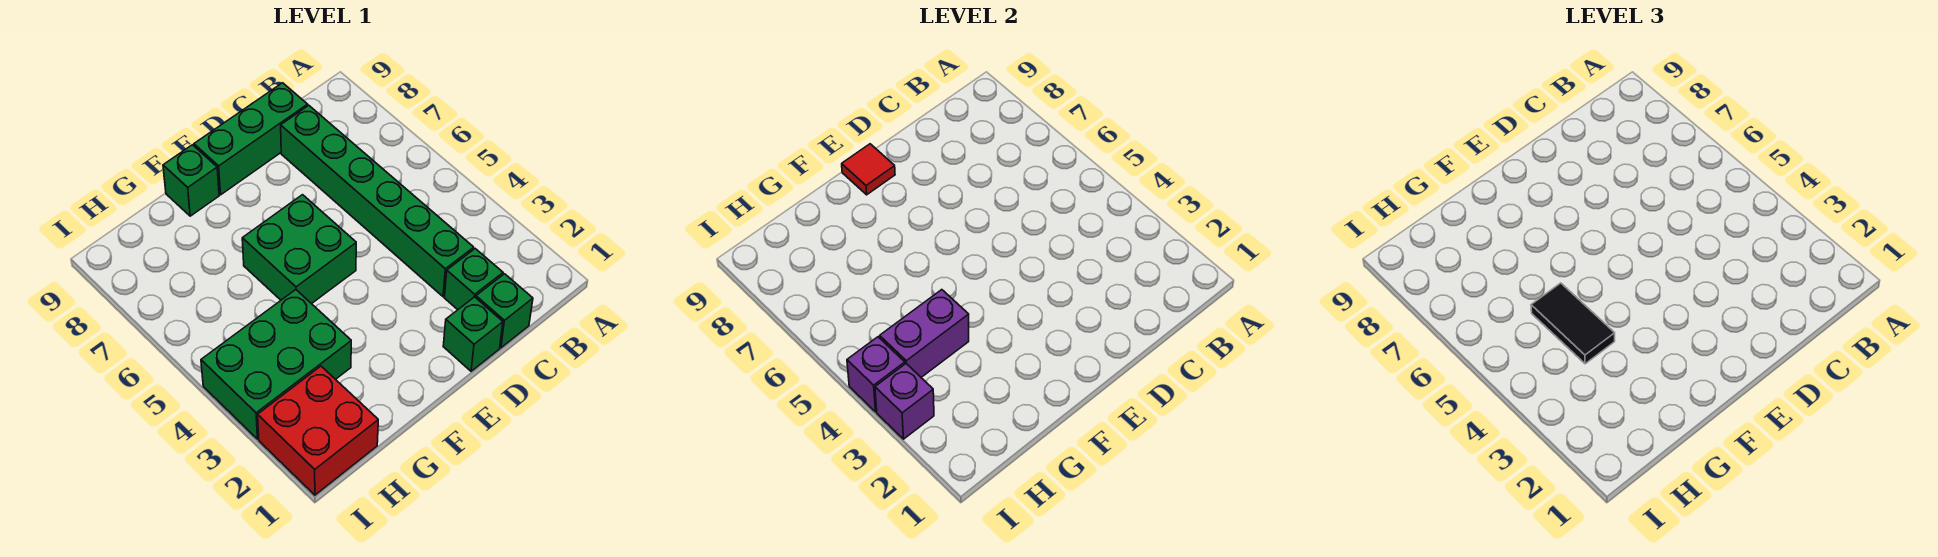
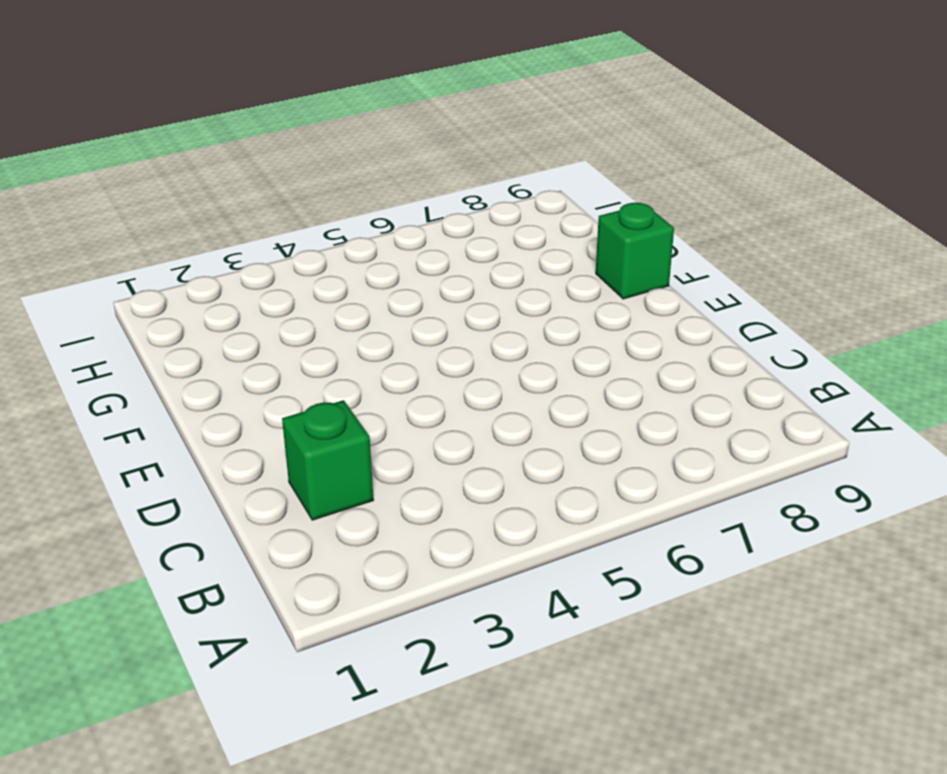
none -> green brick C1 level 1
none -> green brick C3:C8 level 1
none -> green brick C9:E9 level 1

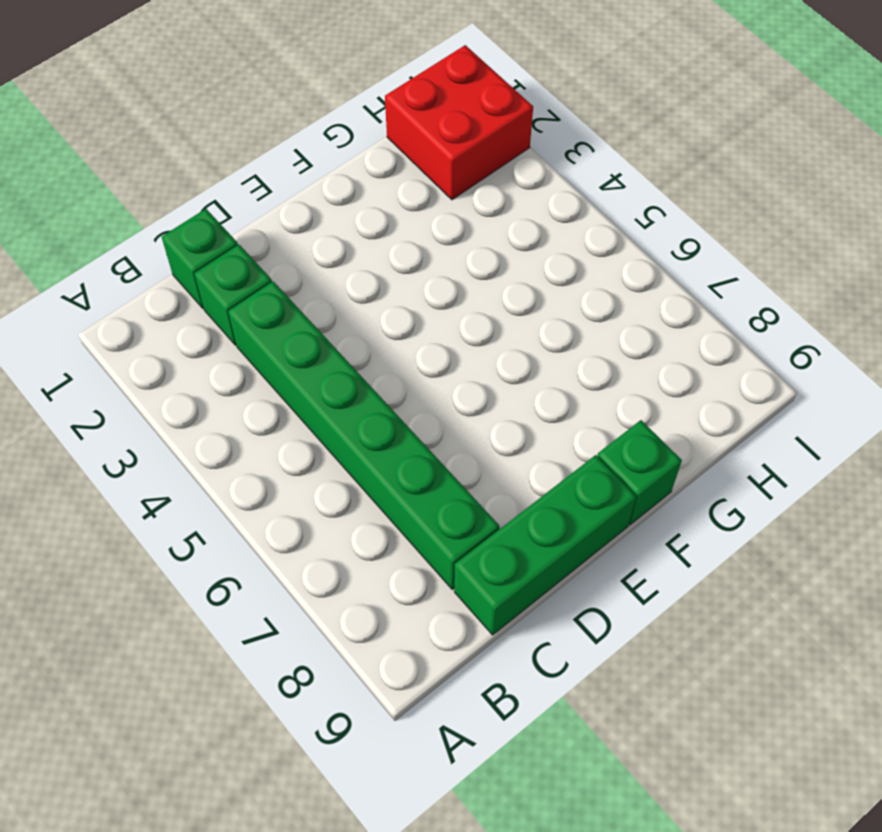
none -> green brick D1 level 1
none -> green brick E5:F6 level 1
none -> green brick G3:I4 level 1

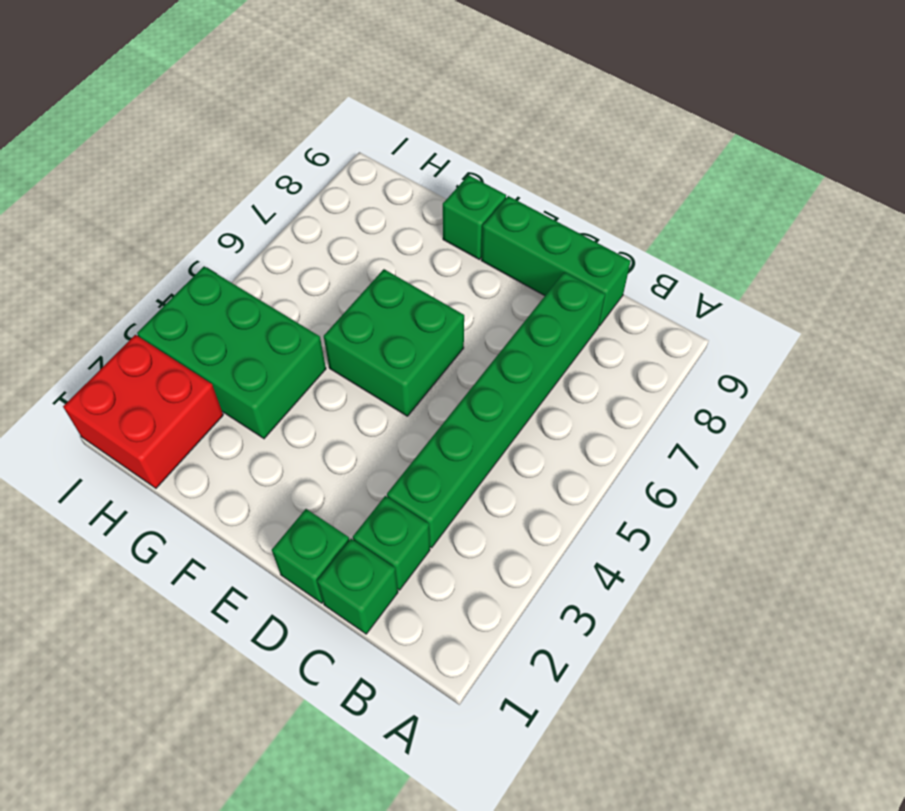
none -> red tile E9 level 2
none -> purple brick G4:H4 level 2
none -> purple brick I3 level 2

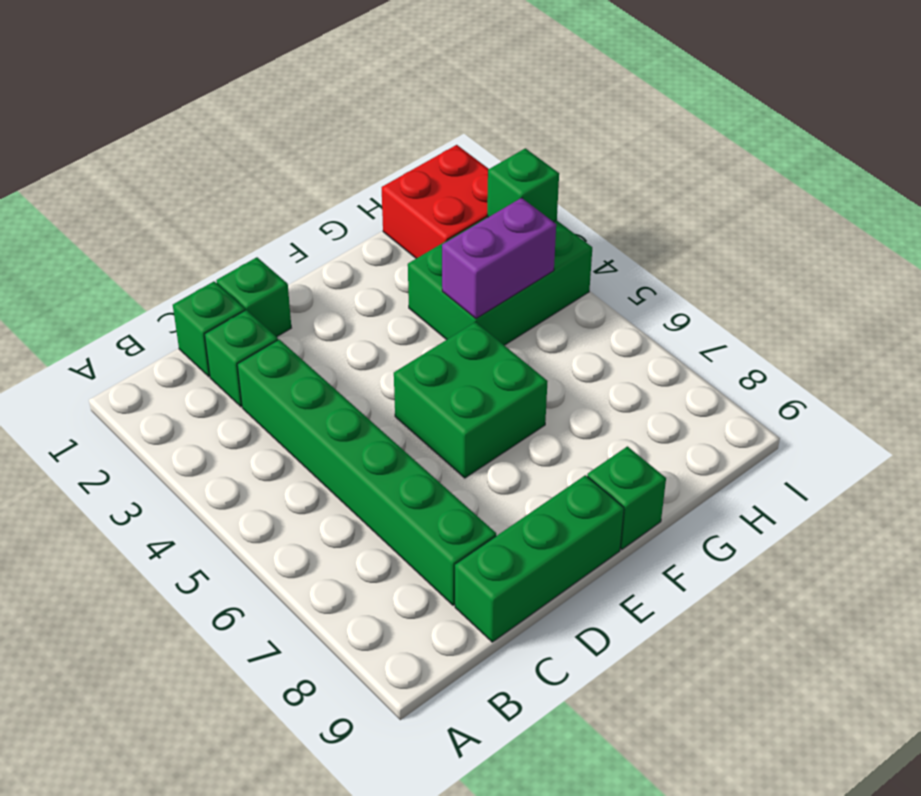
green brick I3 level 2 -> purple brick I3 level 2
none -> red tile E9 level 2
none -> purple brick I4 level 2
none -> black tile G4:G5 level 3

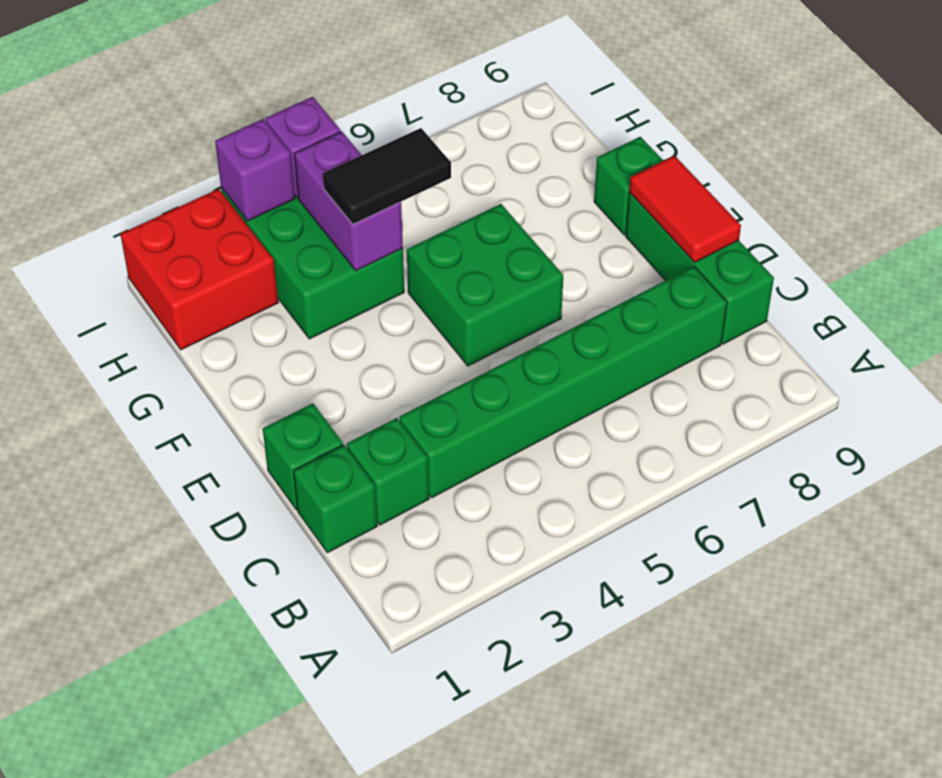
red tile D9:E9 level 2 -> red tile E9 level 2

